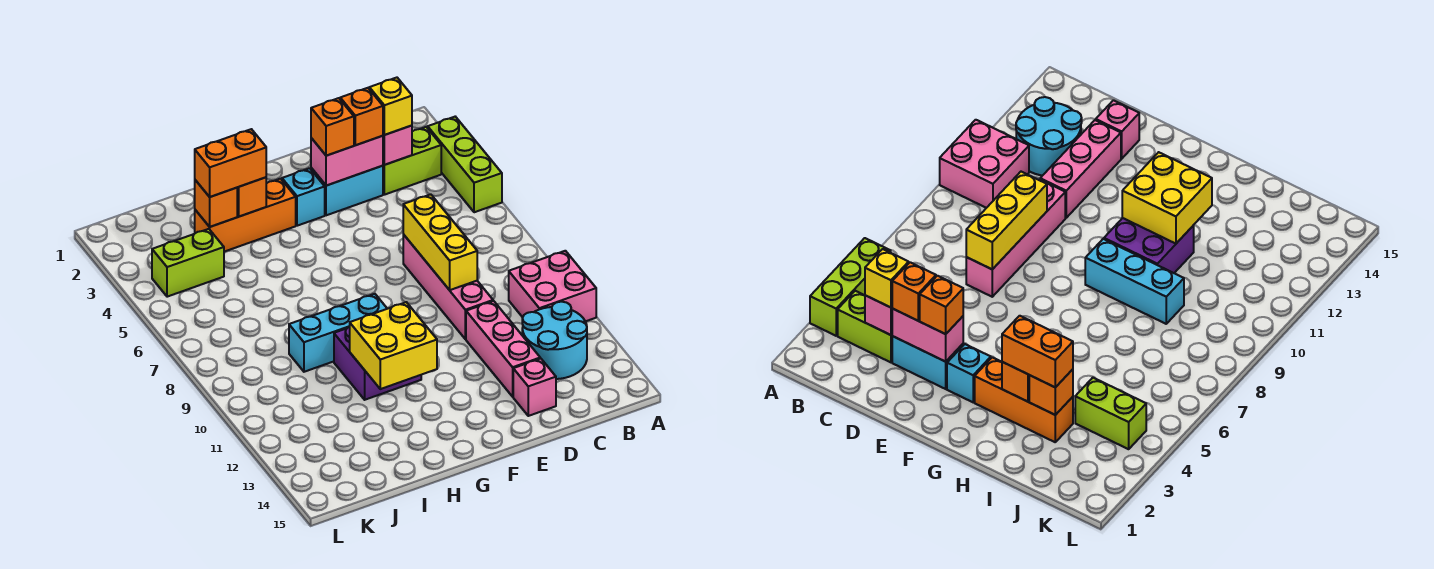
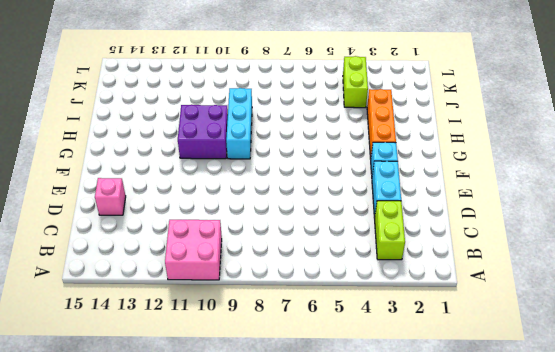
none -> lime brick A3:A5 level 1
none -> cyan round brick B12:C13 level 1
none -> pink brick D7:D10 level 1

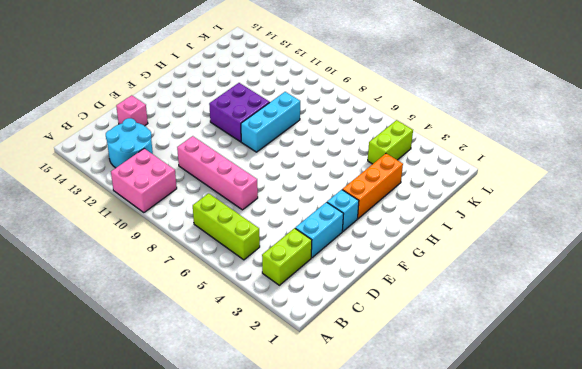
lime brick B5:B7 level 1 -> lime brick A3:A5 level 1
none -> pink brick D11:D13 level 1
none -> pink brick C3 level 2
none -> pink brick D3:E3 level 2

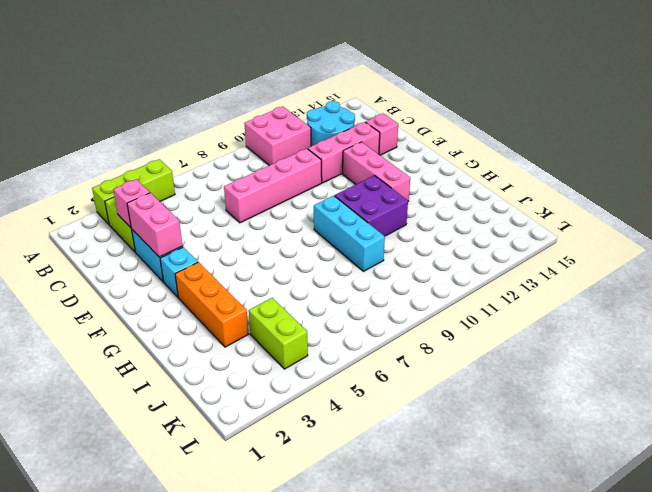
pink brick E12:G12 level 1 -> none
none -> yellow brick D7:D9 level 2
none -> yellow brick G11:H12 level 2
none -> orange brick H3 level 2

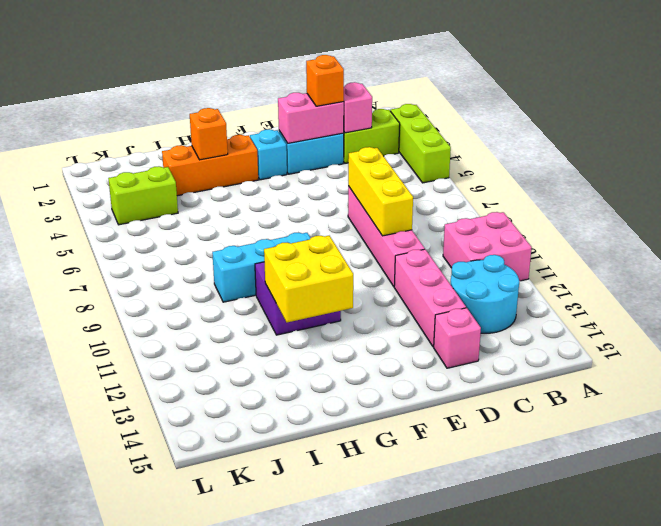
none -> orange brick I3 level 2
none -> yellow brick C3 level 3
none -> orange brick E3 level 3

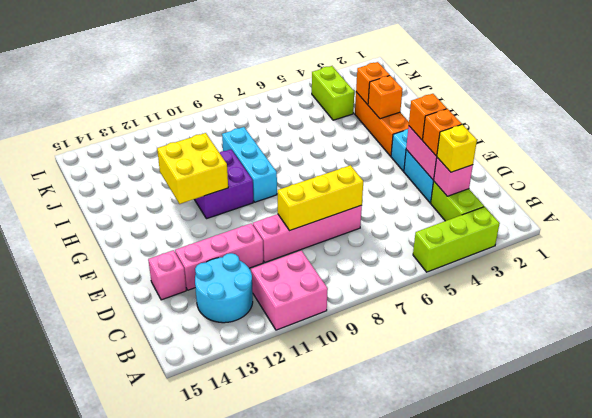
none -> orange brick H3:I3 level 3

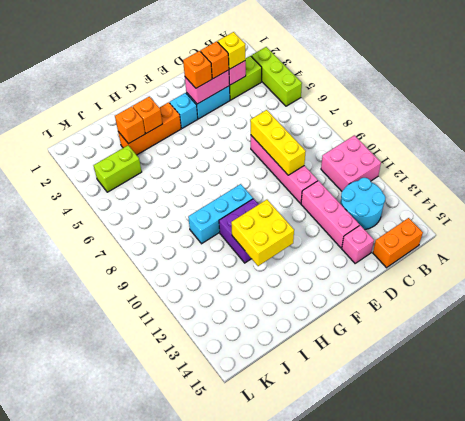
orange brick B15:C15 level 1 -> orange brick H3:I3 level 3

